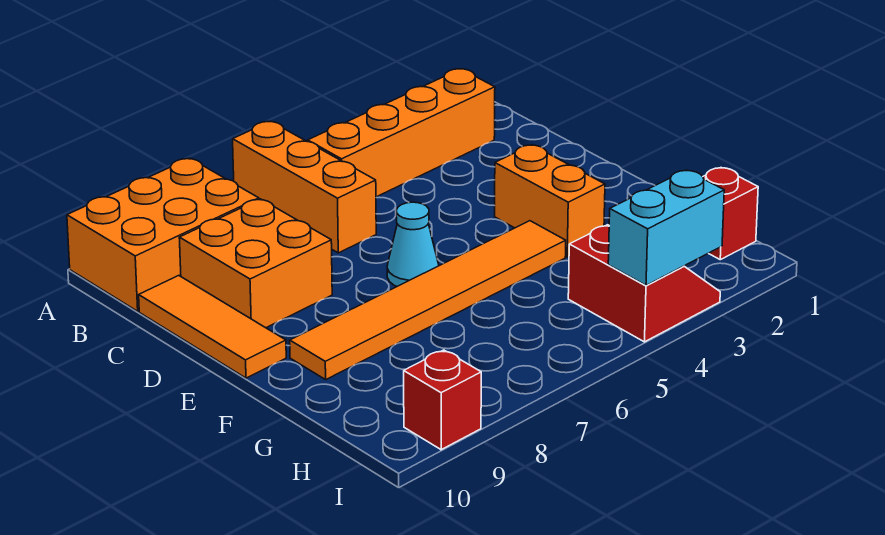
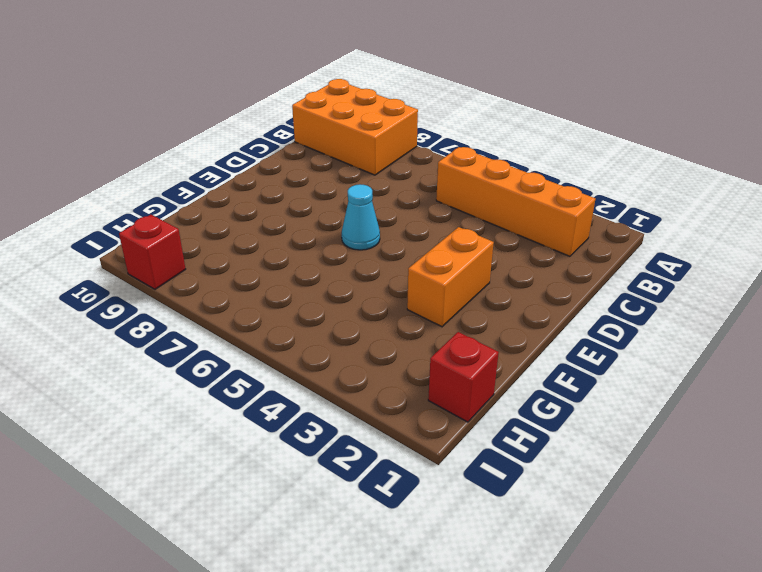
none -> orange brick A6:C6 level 1
none -> orange brick C8:D9 level 1
none -> orange tile C10:E10 level 1

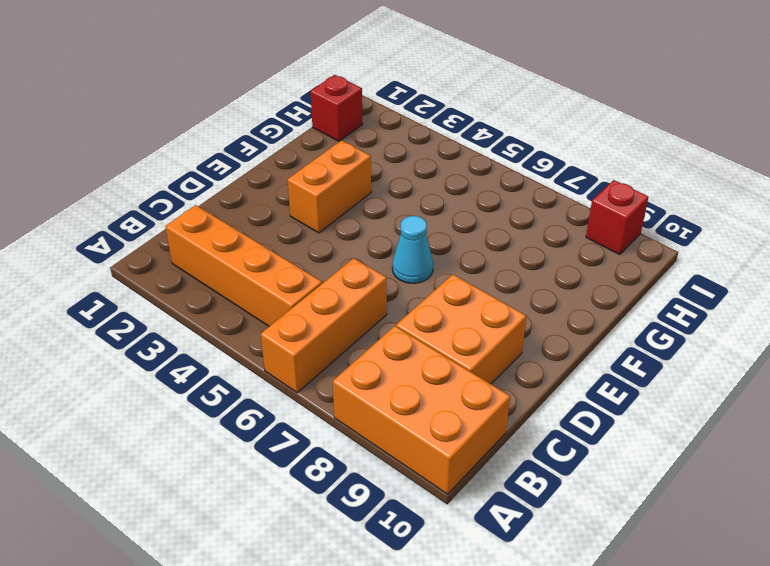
none -> orange tile C10:E10 level 1
none -> orange tile F4:F9 level 1
none -> red slope H3:I4 level 1 top 4

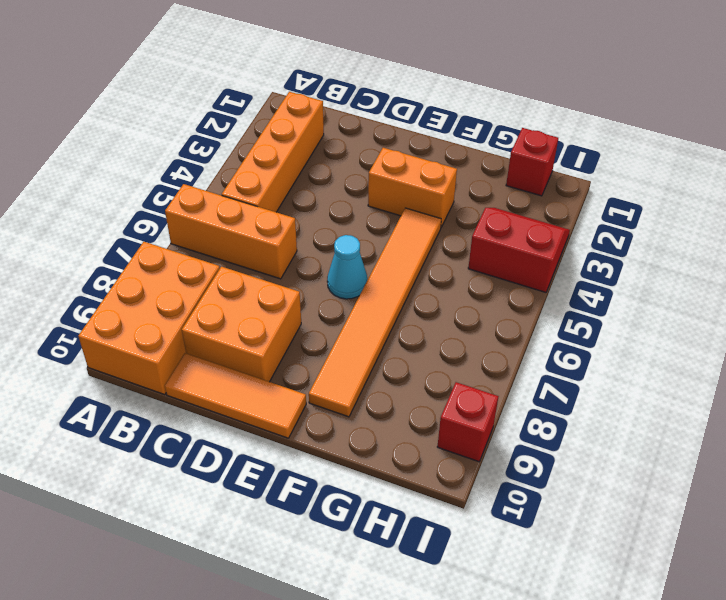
none -> cyan brick I3:I4 level 2

